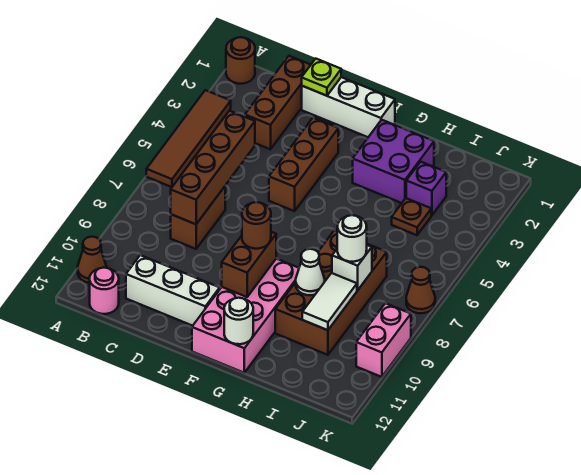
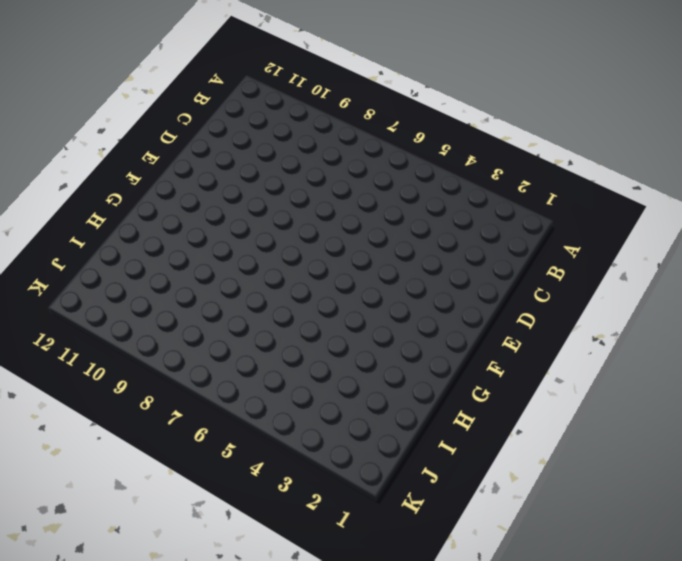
none -> brown round brick A1 level 1
none -> brown tile A3:A6 level 1
none -> brown cone A11 level 1

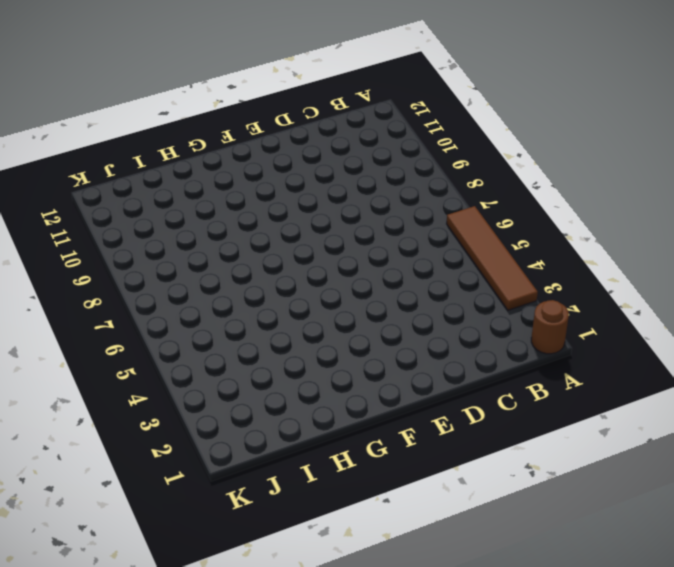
none -> brown cone A11 level 1
none -> pink round brick B12 level 1
none -> brown brick C1:C3 level 1

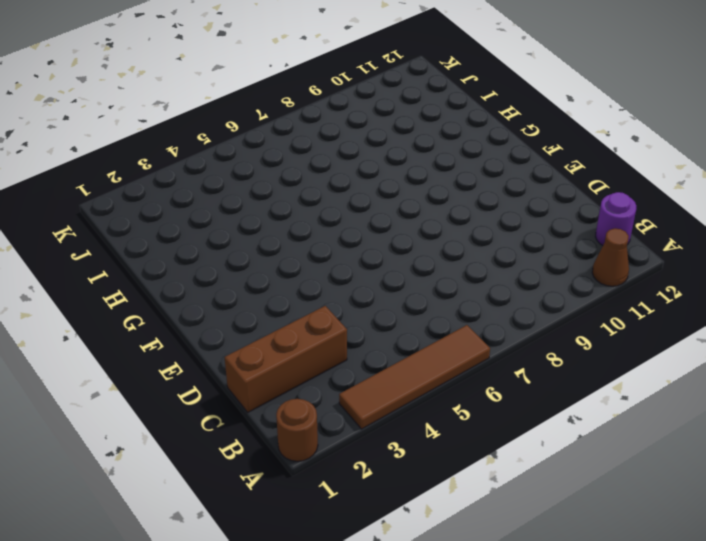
purple round brick B12 level 1 -> pink round brick B12 level 1
none -> brown brick C7:C8 level 1
none -> white brick C11:E11 level 1
none -> white brick D1:F1 level 1

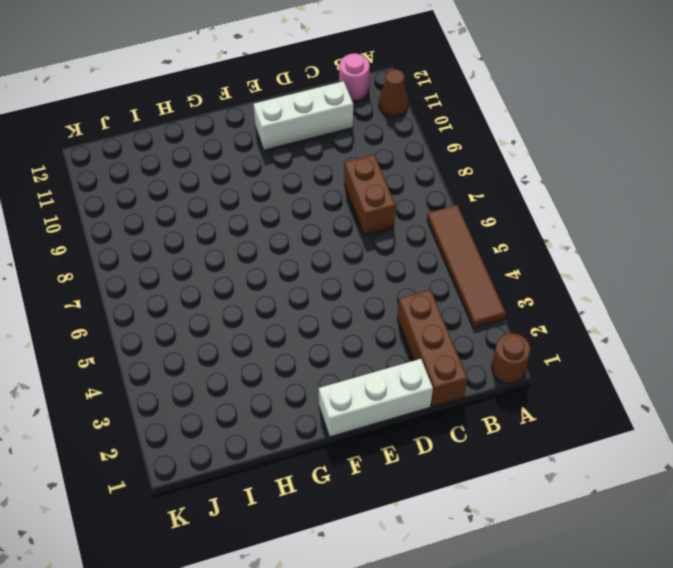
none -> brown brick E3:E5 level 1
none -> pink brick F9:G12 level 1
none -> purple brick G2:H3 level 1

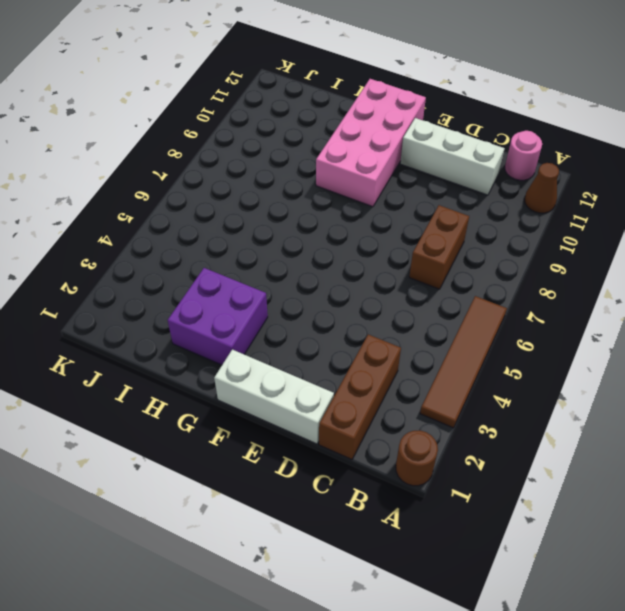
none -> brown brick E3:E5 level 1
none -> brown brick H7:I10 level 1
none -> purple brick I3 level 1

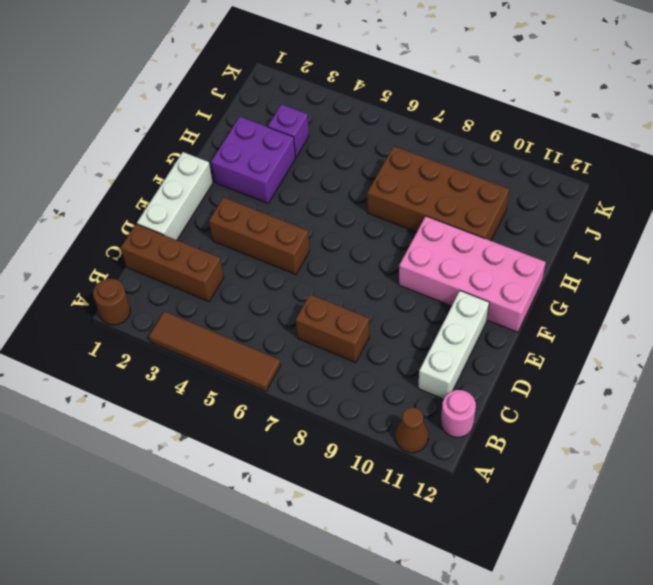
none -> brown plate I4 level 1
none -> brown cone K7 level 1
none -> pink brick K9:K10 level 1

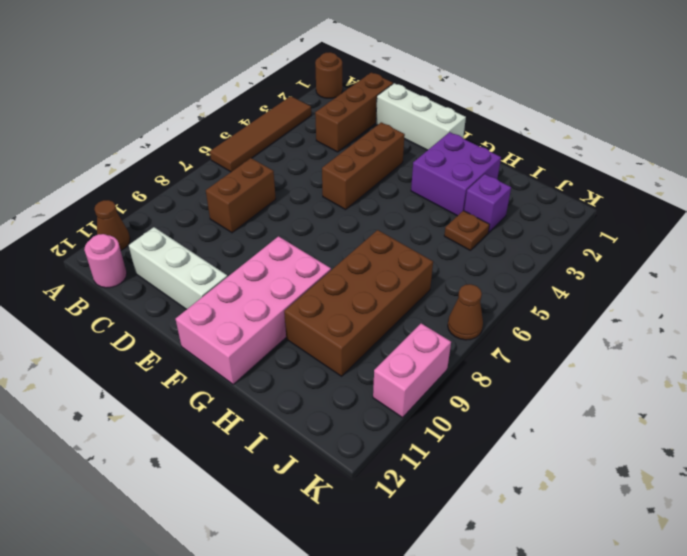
none -> brown brick C5:C8 level 2
none -> lime plate D1 level 2
none -> brown brick F9:F10 level 2

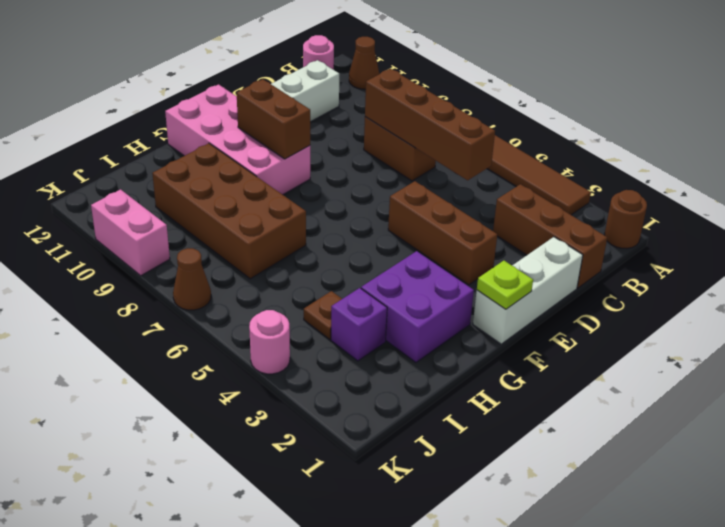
lime plate F1 level 2 -> lime plate D1 level 2
pink round brick K4 level 1 -> none
none -> white round brick G12 level 2
none -> white cone H9 level 2
none -> white brick I8 level 2

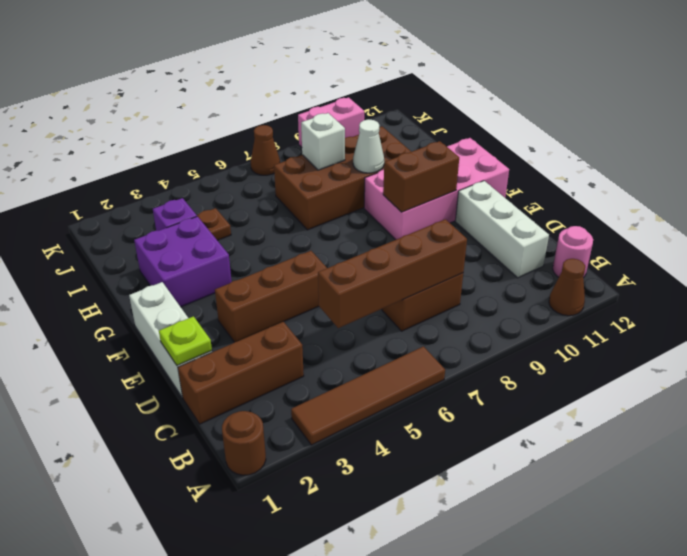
none -> white round brick G12 level 2
none -> white tile I9:I10 level 2
none -> brown round brick F9 level 3

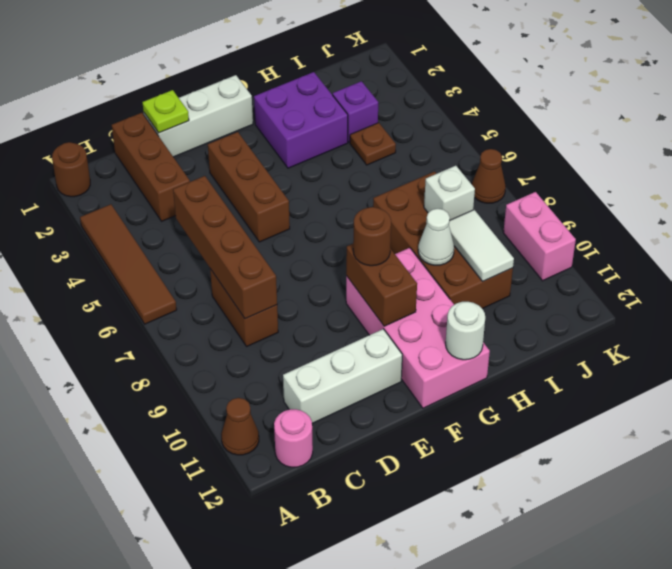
none -> white round brick I8 level 3

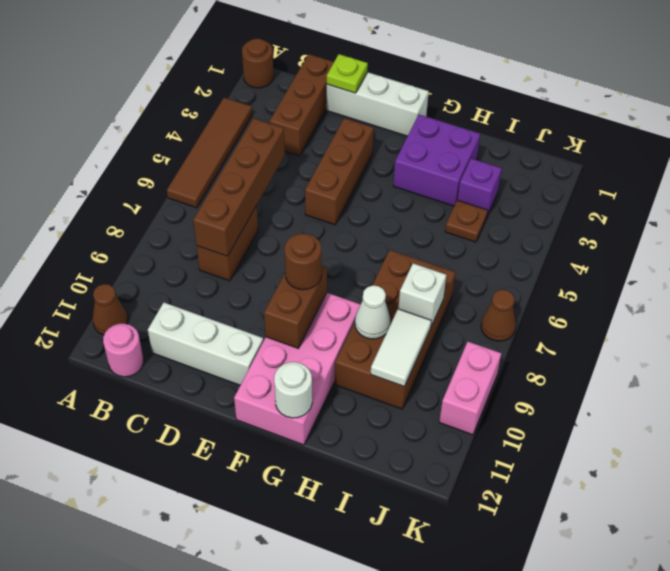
none -> white round brick I8 level 3

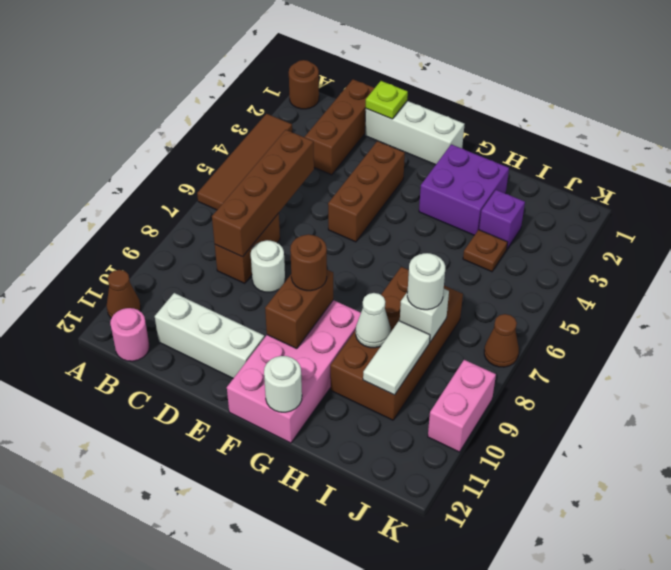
white round brick D8 level 1 -> none

